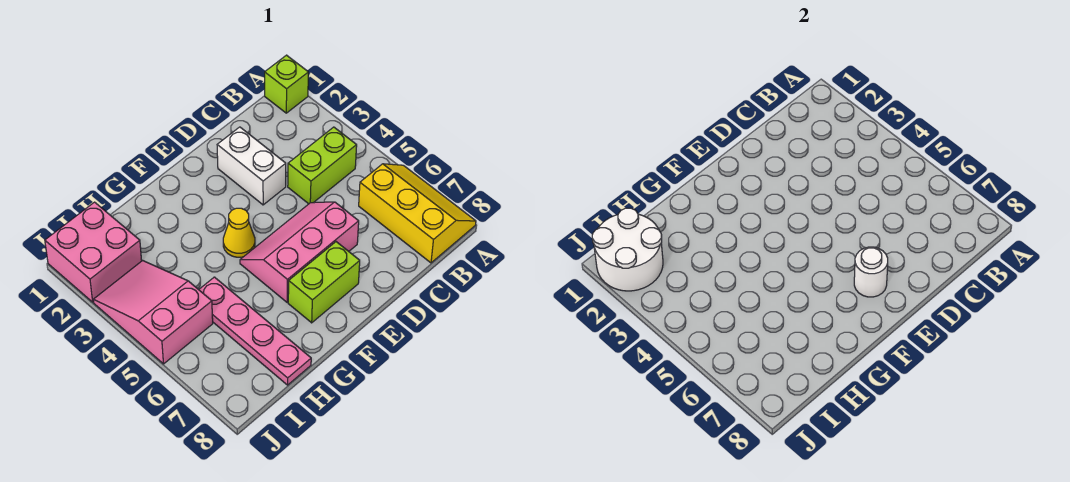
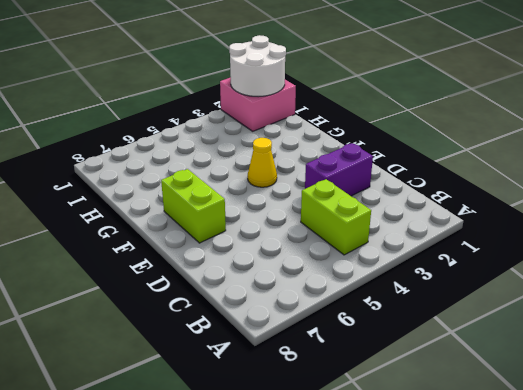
purple brick D2:D3 level 1 -> white brick D2:D3 level 1
none -> lime brick A1 level 1
none -> yellow slope A6:B8 level 1 top B
none -> pink slope D5:F6 level 1 top 6

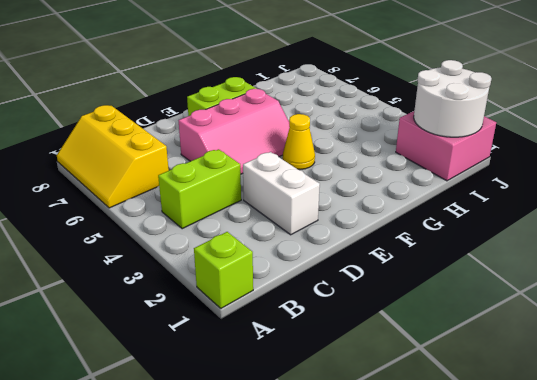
none -> pink plate H5:H8 level 1
none -> pink slope I3:J5 level 1 top 5
none -> white round brick E7 level 2

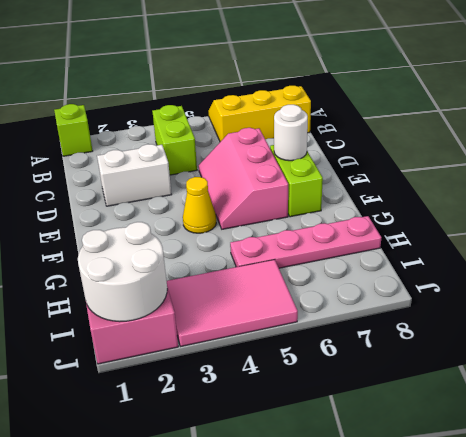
pink tile I3:J5 level 1 -> pink slope I3:J5 level 1 top 5

